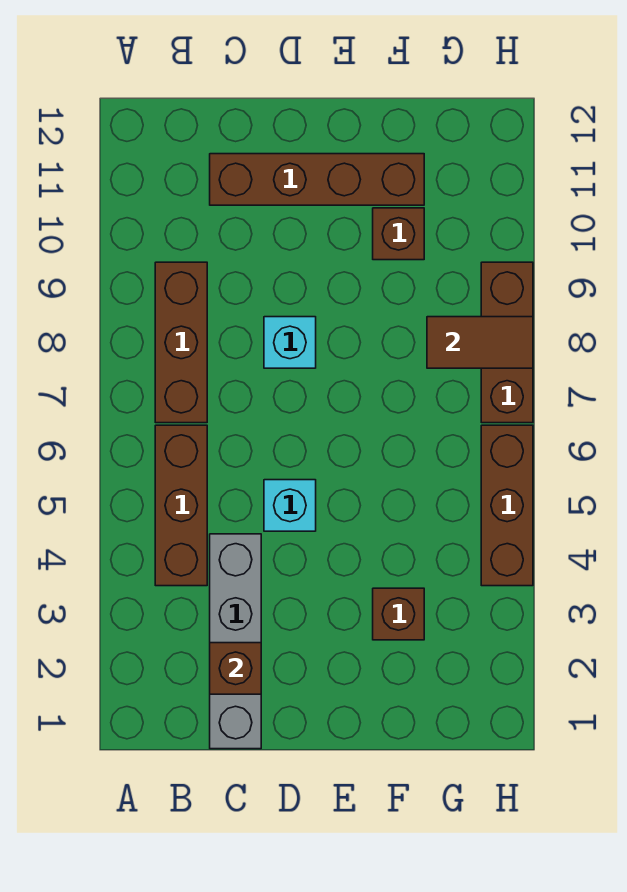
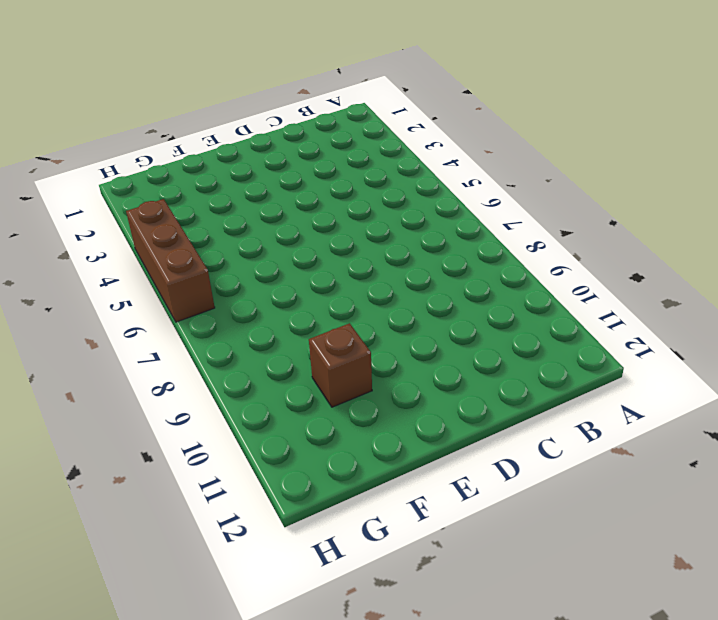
none -> brown brick B4:B6 level 1
none -> brown brick B7:B9 level 1
none -> grey brick C1:C4 level 1

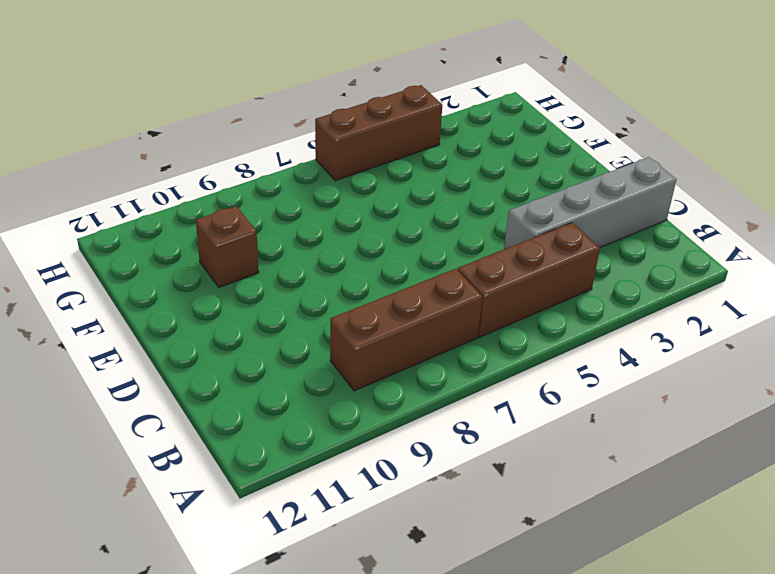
none -> brown brick C11:F11 level 1
none -> cyan brick D5 level 1
none -> cyan brick D8 level 1

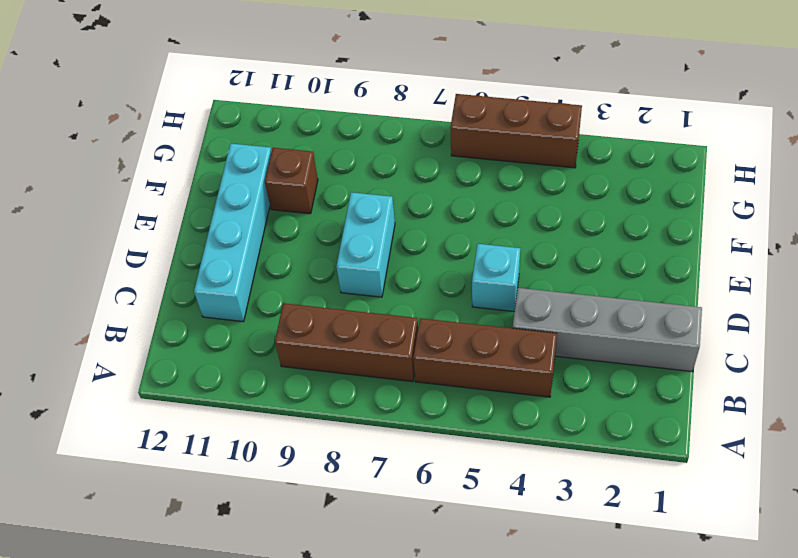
cyan brick C11:F11 level 1 -> brown brick C11:F11 level 1
cyan brick D8:E8 level 1 -> cyan brick D8 level 1
none -> brown brick F3 level 1
none -> brown brick H7:H9 level 1
none -> brown brick C2 level 2

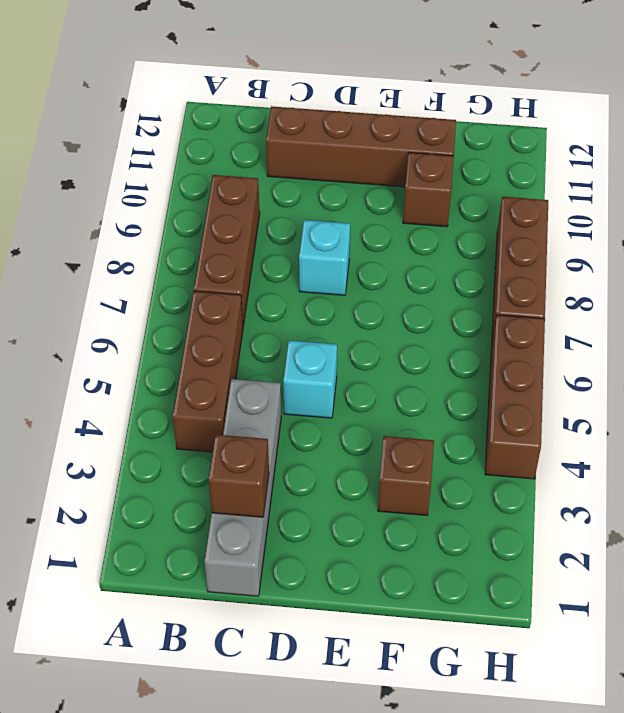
none -> brown tile G8:H8 level 2

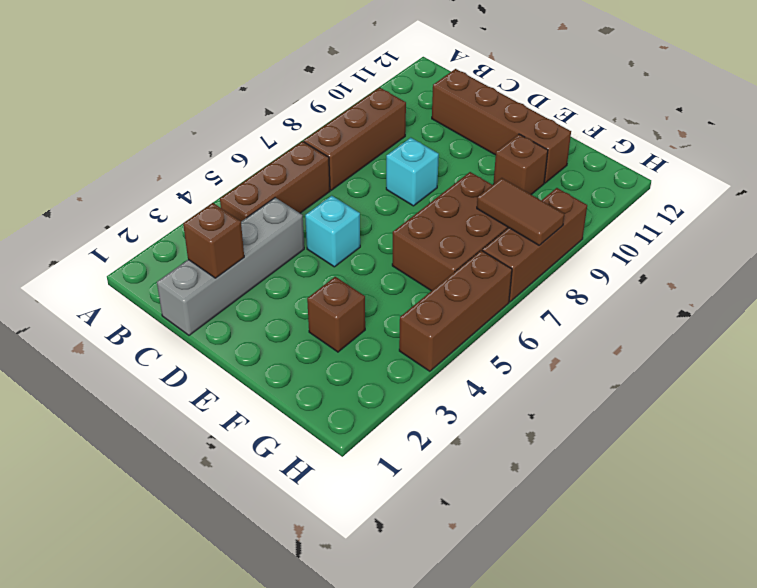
brown brick F6:G8 level 1 -> none

